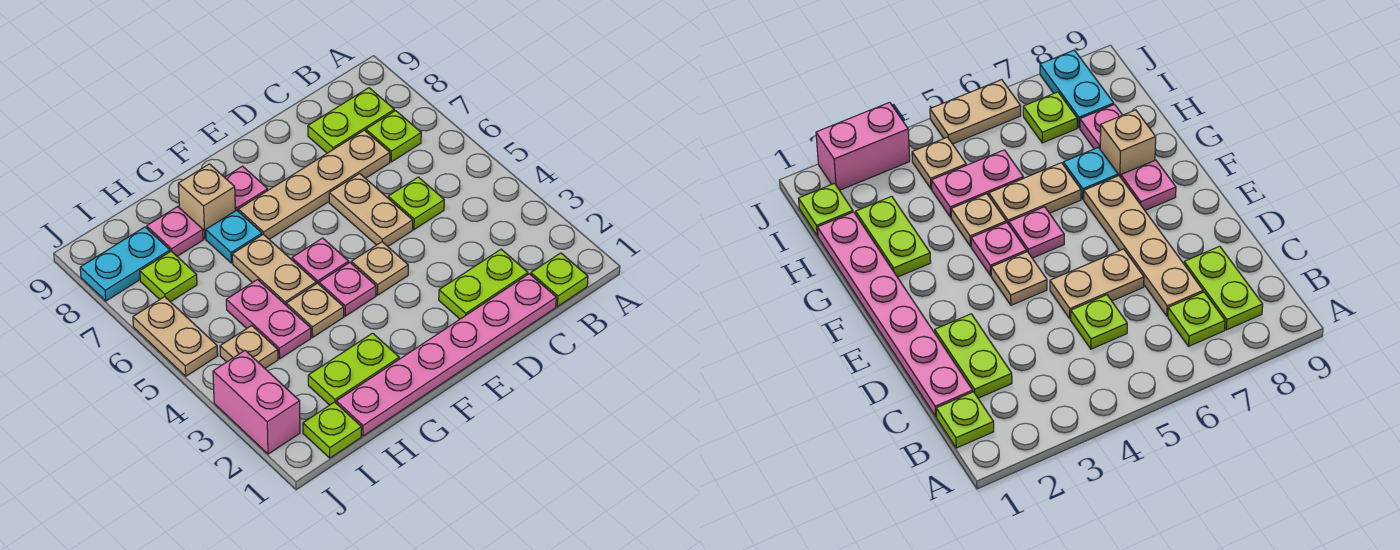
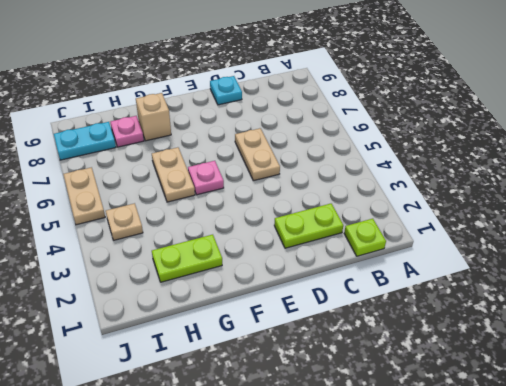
cyan plate D9 level 1 -> cyan plate G7 level 1
none -> lime plate B7 level 1
none -> lime plate B8:C8 level 1
none -> pink plate C1:H1 level 1

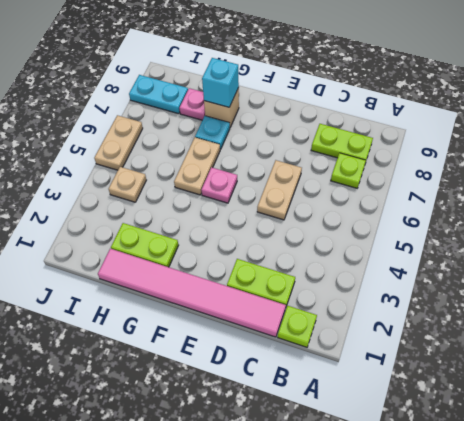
pink tile C1:H1 level 1 -> pink plate C1:H1 level 1
cyan brick G8 level 2 -> none
none -> lime plate C5 level 1
none -> tan plate C7:F7 level 1
none -> tan plate E4 level 1

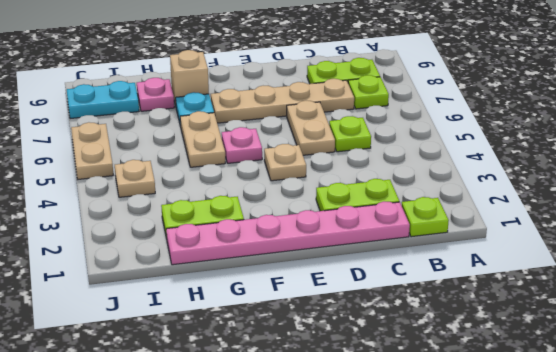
none -> pink plate F4 level 1
none -> pink plate F8 level 1
none -> tan plate G4 level 1

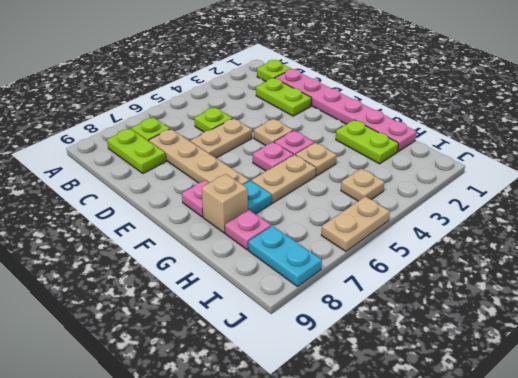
none -> pink plate H4:H5 level 1
none -> lime plate I1 level 1
none -> lime plate I7 level 1

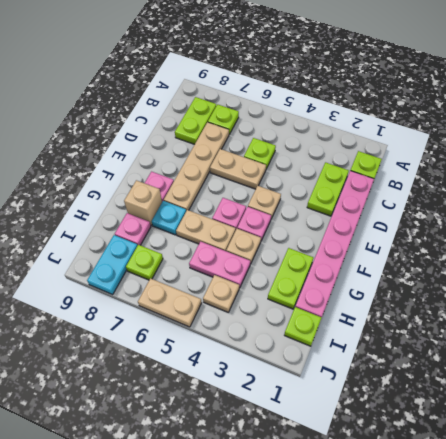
none -> pink brick J2:J3 level 1

